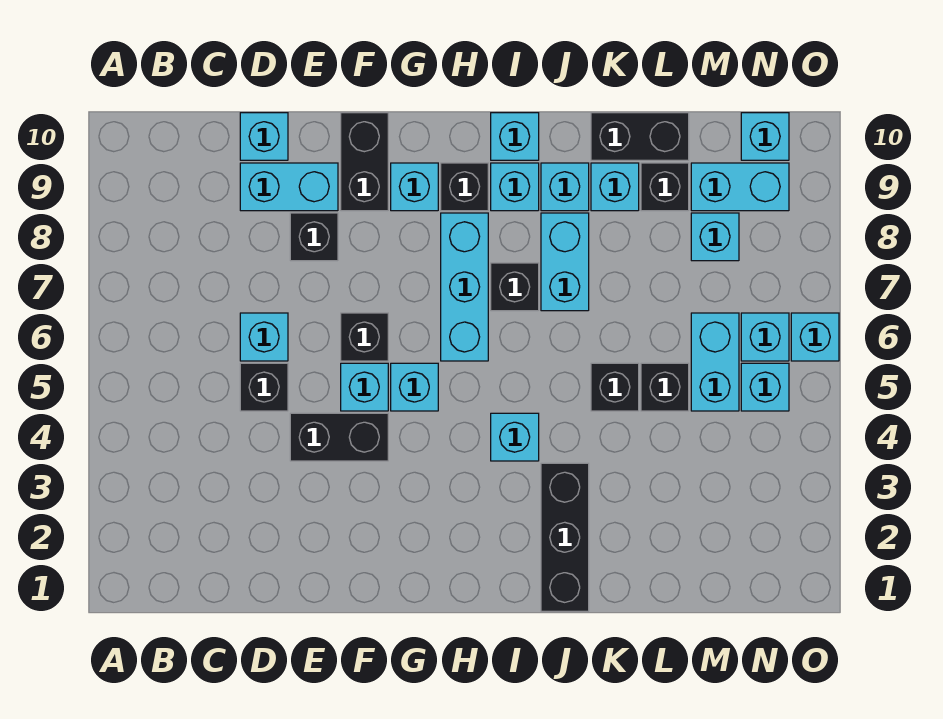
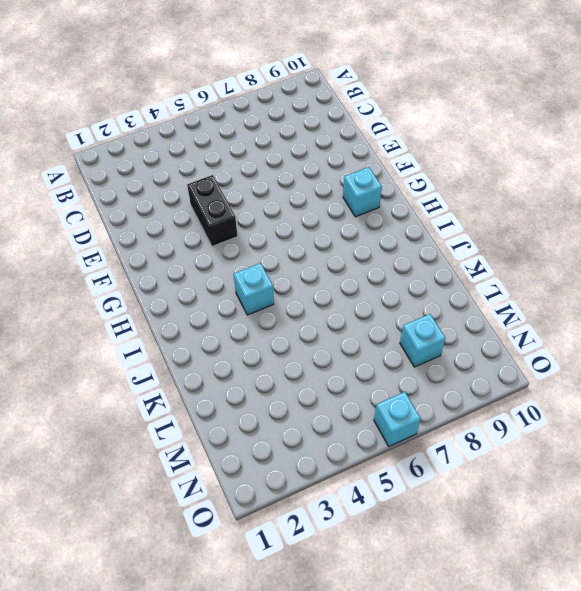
none -> black brick D5 level 1
none -> cyan brick D6 level 1
none -> cyan brick D9:E9 level 1
none -> cyan brick D10 level 1

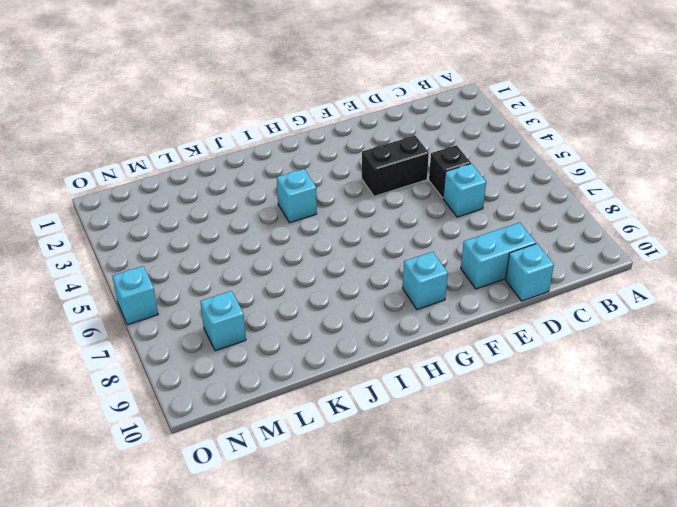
none -> black brick E8 level 1
none -> cyan brick F5 level 1
none -> black brick F6 level 1
none -> black brick F9:F10 level 1

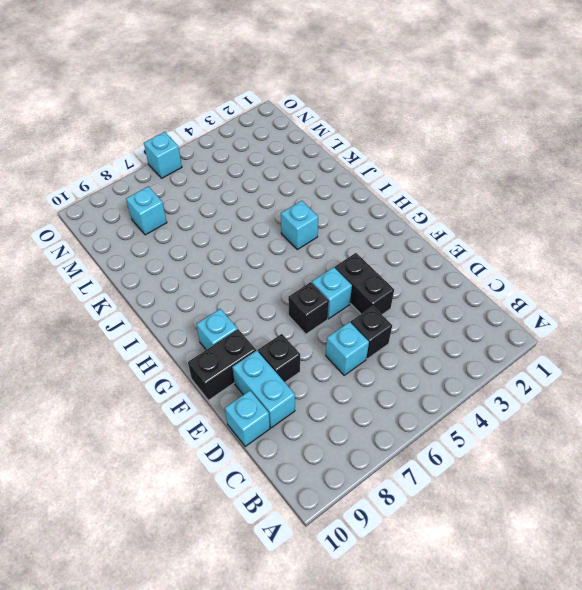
none -> cyan brick G5 level 1
none -> cyan brick H6:H8 level 1
none -> black brick H9 level 1
none -> black brick I7 level 1

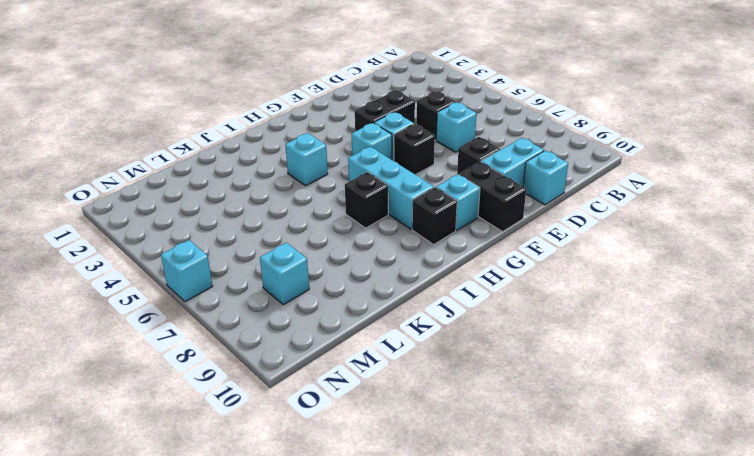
none -> cyan brick I9 level 1
none -> cyan brick I10 level 1
none -> black brick J1:J3 level 1
none -> cyan brick J7:J8 level 1

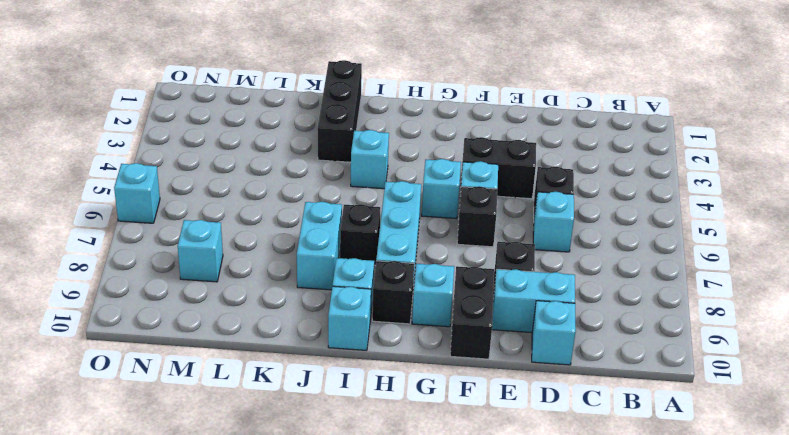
none -> cyan brick J9 level 1
none -> black brick K5 level 1
none -> cyan brick K9 level 1
none -> black brick K10:L10 level 1

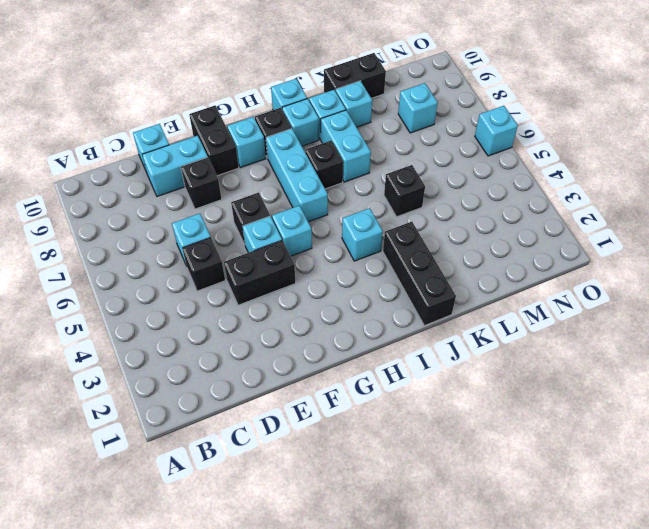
none -> black brick L5 level 1
none -> black brick L9 level 1
none -> cyan brick M5:M6 level 1
none -> cyan brick M9:N9 level 1

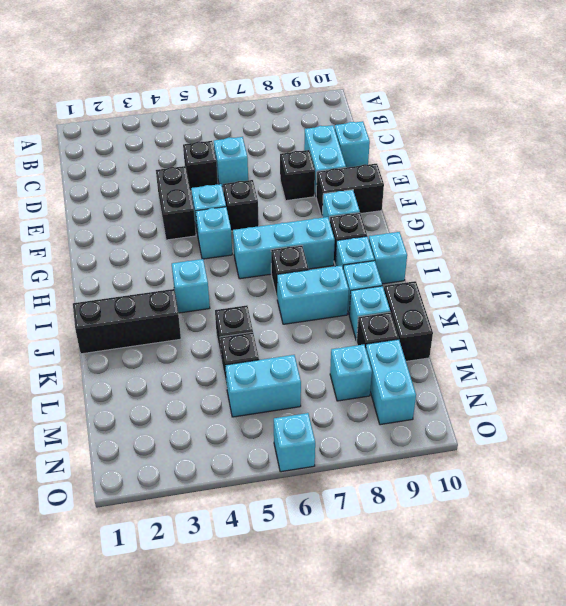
none -> cyan brick N5 level 1
none -> cyan brick N6 level 1
none -> cyan brick N10 level 1

